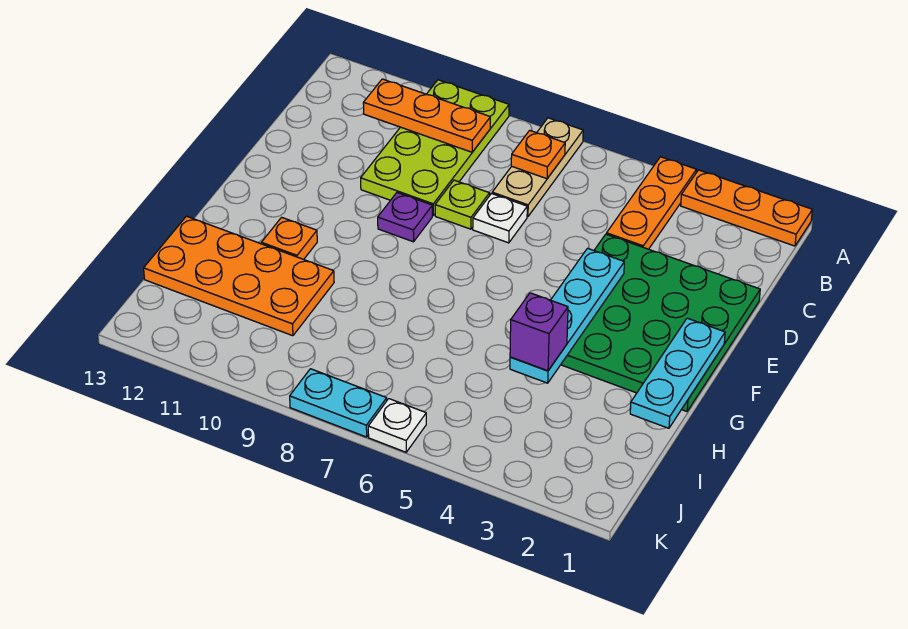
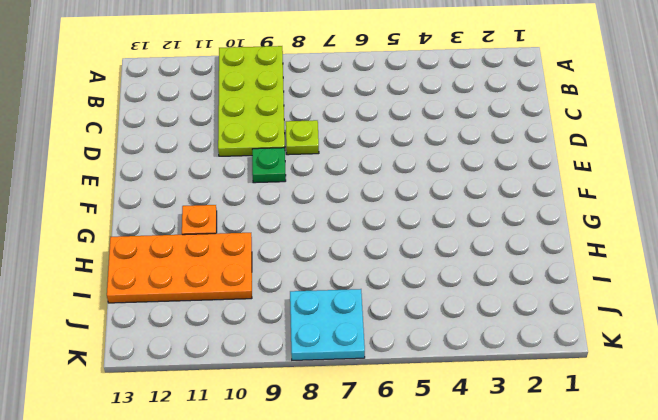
green plate E9 level 1 -> purple plate E9 level 1
cyan plate J7:K8 level 1 -> cyan plate K7:K8 level 1
none -> orange plate A1:A3 level 1
none -> orange plate A4:C4 level 1
none -> tan plate A7:C7 level 1

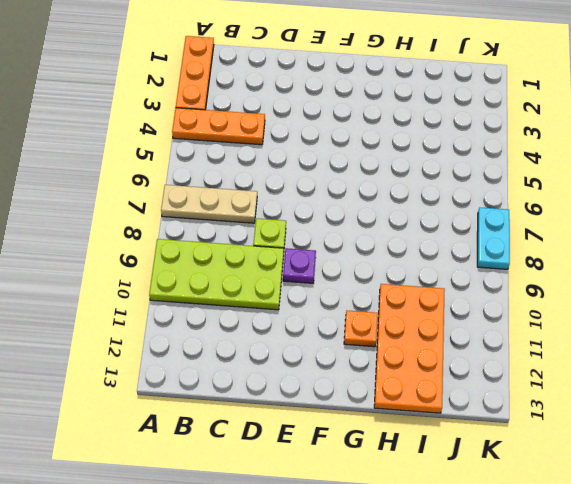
none -> green plate D1:G4 level 1
none -> white plate D7 level 1
none -> white plate K6 level 1

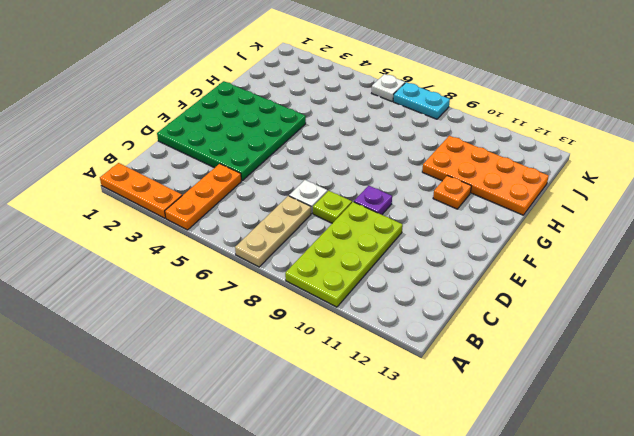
none -> orange plate B7 level 2
none -> orange plate B9:B11 level 2
none -> cyan plate E4:H4 level 2

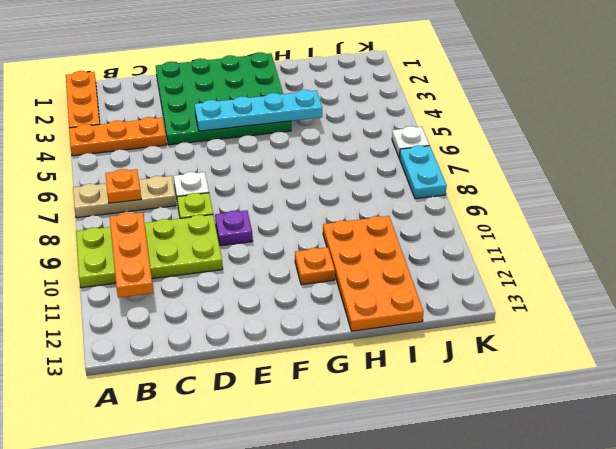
none -> cyan plate F1:H1 level 2
none -> purple brick H4 level 3

